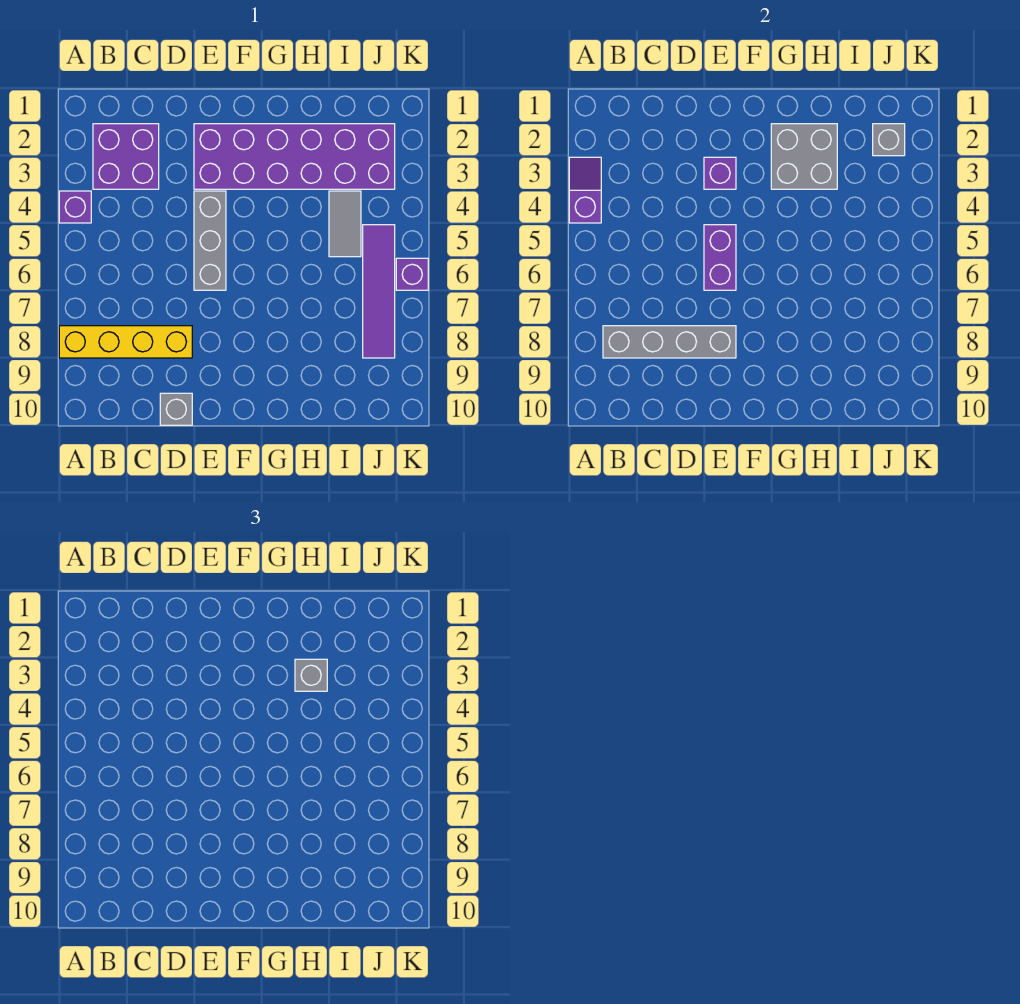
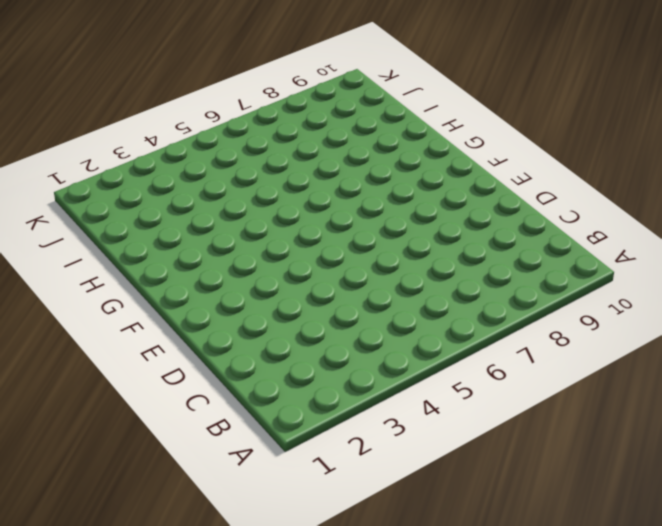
none -> purple brick A4 level 1
none -> yellow brick A8:D8 level 1
none -> purple brick B2:C3 level 1

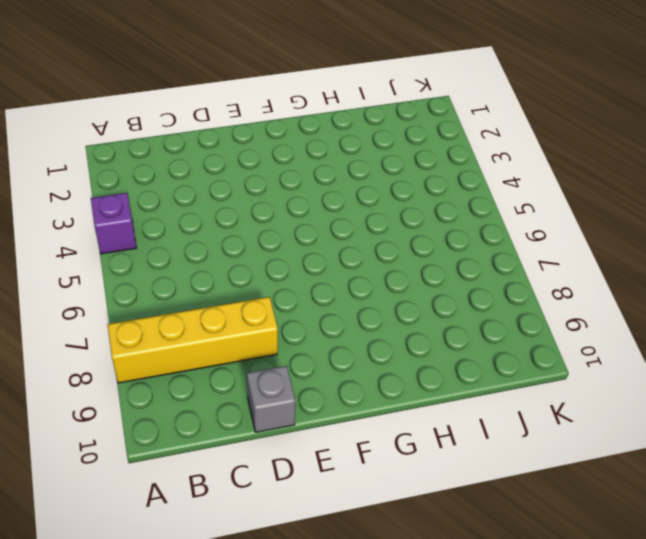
none -> purple brick B2:C3 level 1
none -> purple brick E2:J3 level 1
none -> grey brick E4:E6 level 1

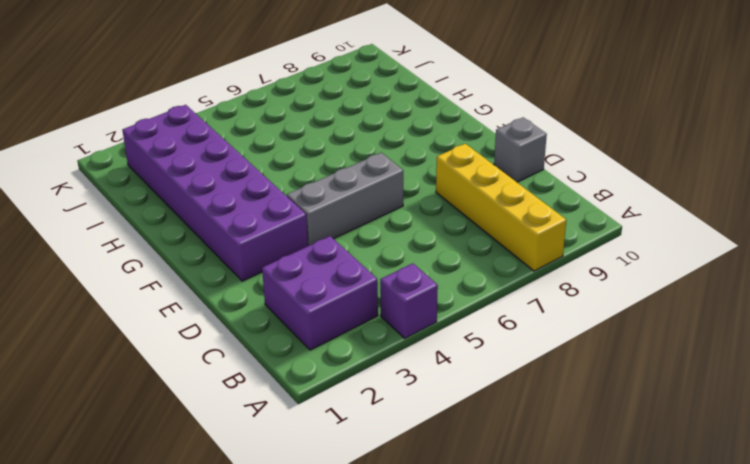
none -> grey tile I4:I5 level 1
none -> purple tile J5:J8 level 1
none -> purple brick K6 level 1

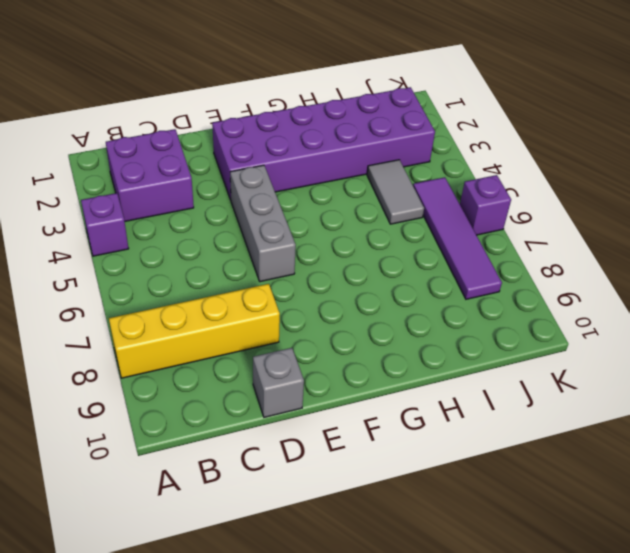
none -> purple slope A3:A4 level 2 top 4
none -> grey brick B8:E8 level 2
none -> purple brick E3 level 2

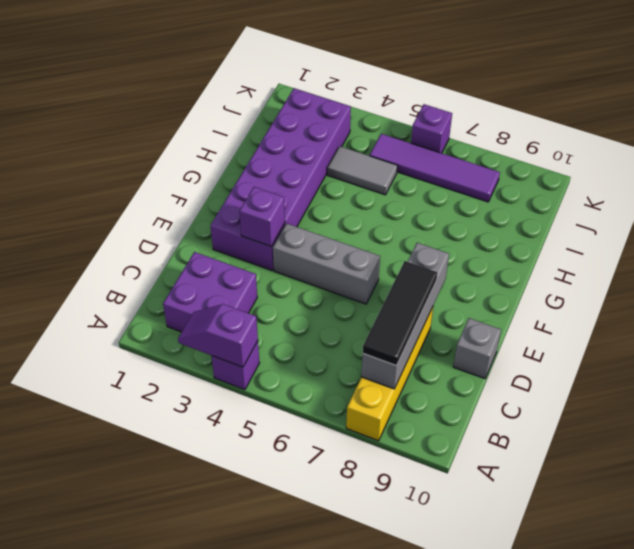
black tile B8:D8 level 3 -> none
none -> purple brick E5:E6 level 2
none -> grey brick G2:H3 level 2
none -> grey brick J2 level 2

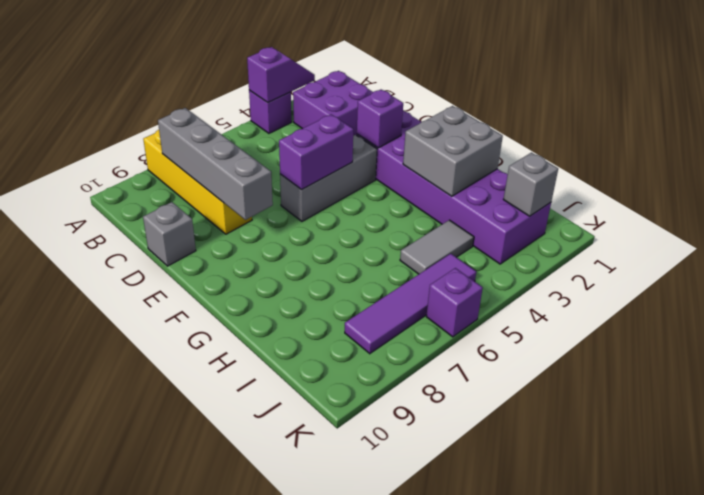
none -> grey brick H3 level 3

